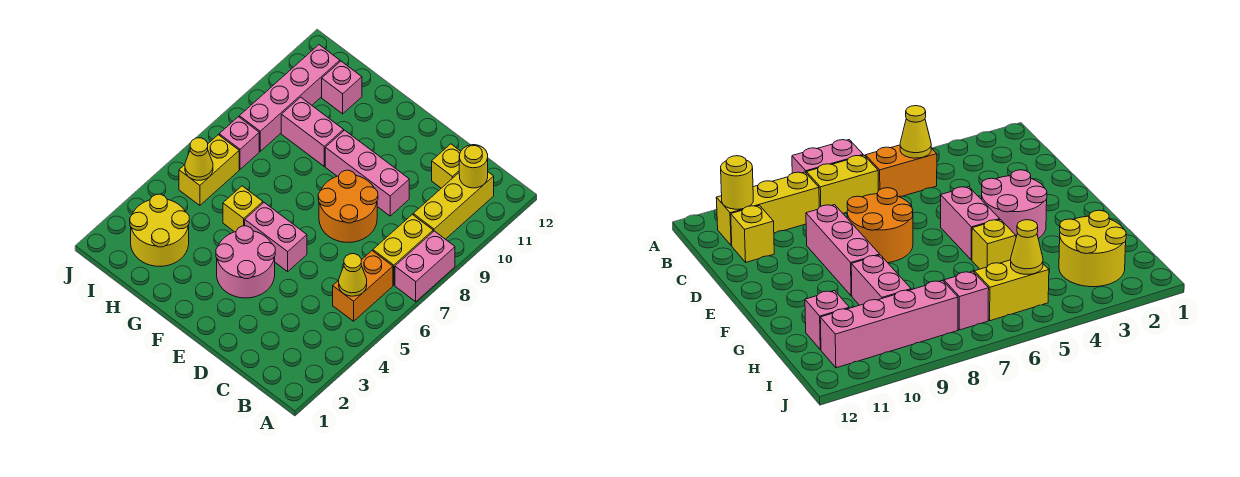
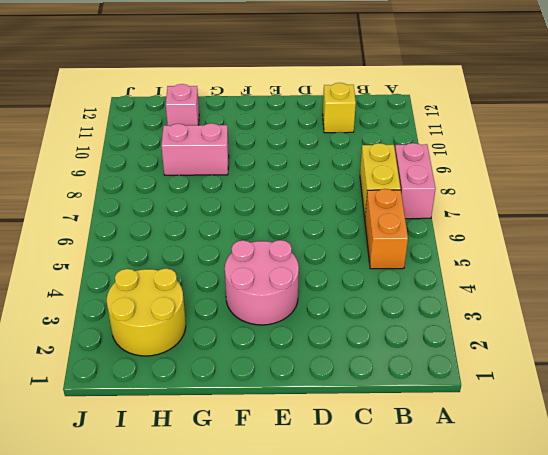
none -> yellow brick B9:B11 level 1
none -> orange round brick D7:E8 level 1
none -> pink brick D9:F9 level 1

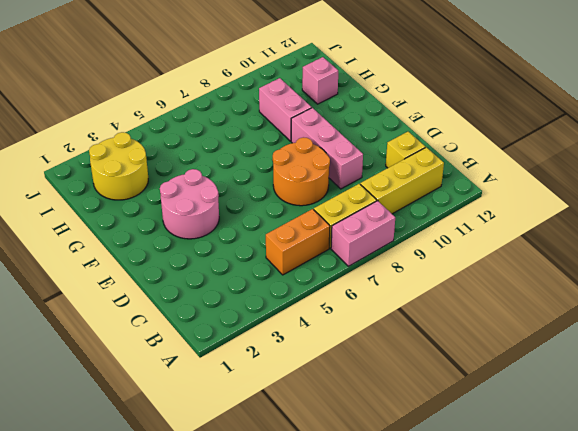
none -> pink brick E5:F5 level 1
none -> yellow brick G5 level 1
none -> yellow brick I5:I6 level 1

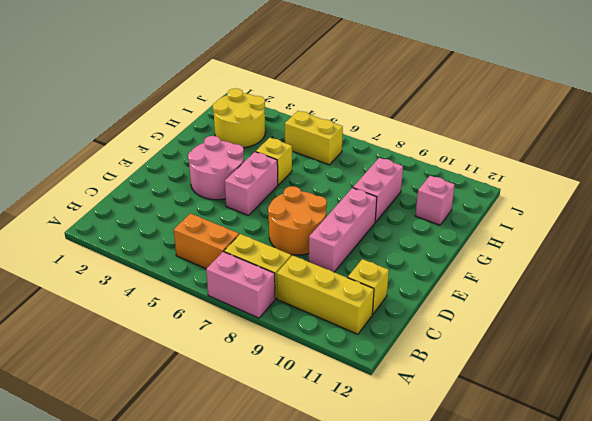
none -> pink brick I7 level 1
none -> pink brick I8:I11 level 1
none -> yellow cone B5 level 2

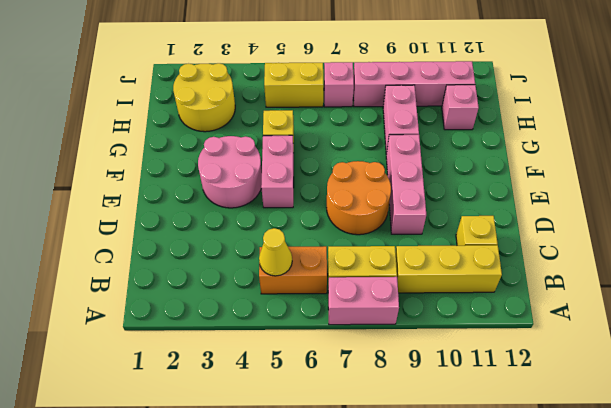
none -> yellow round brick B11 level 2
none -> yellow cone I5 level 2

